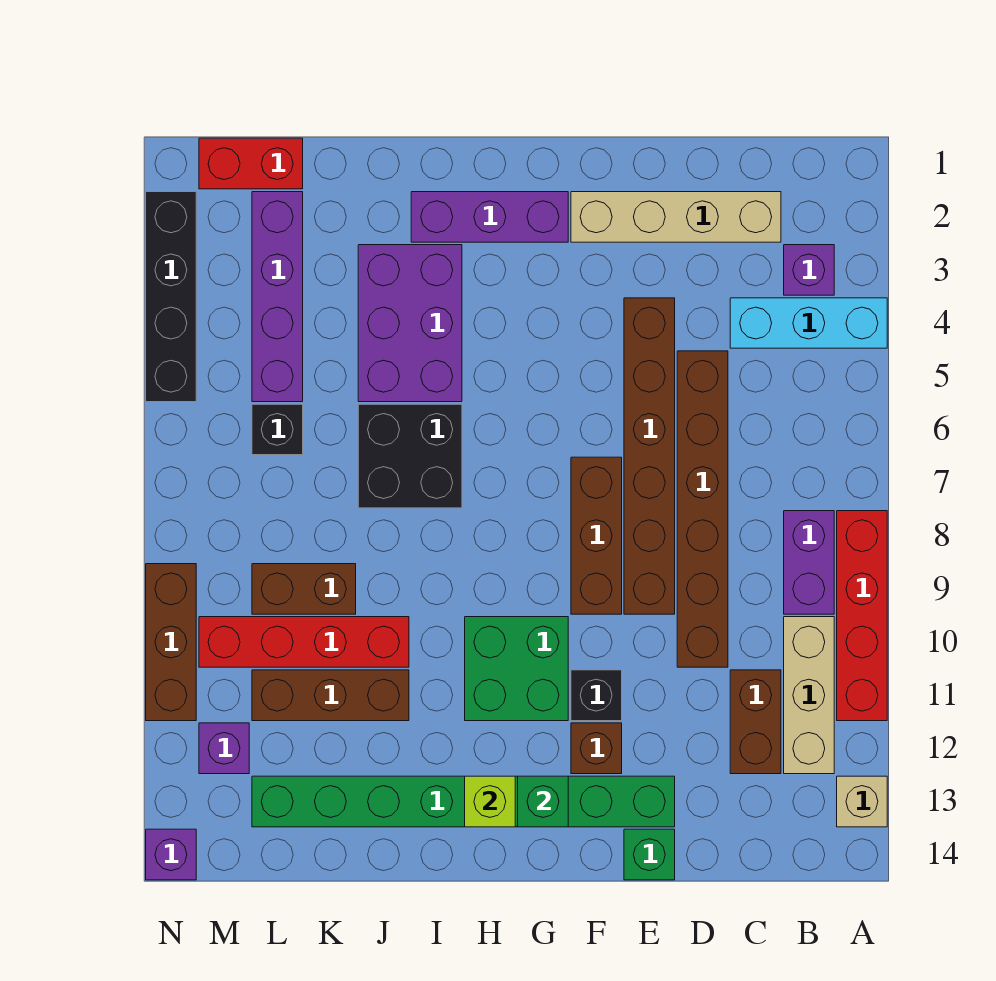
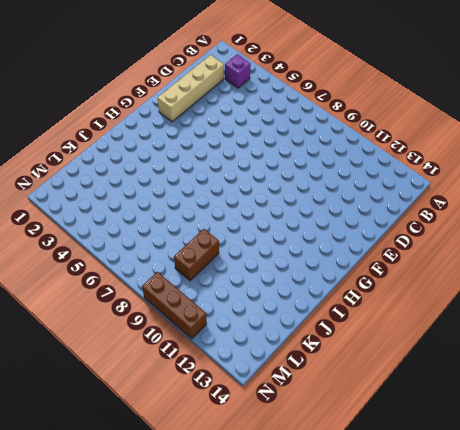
none -> cyan brick A4:C4 level 1
none -> red brick A8:A11 level 1
none -> tan brick A13 level 1
none -> purple brick B8:B9 level 1

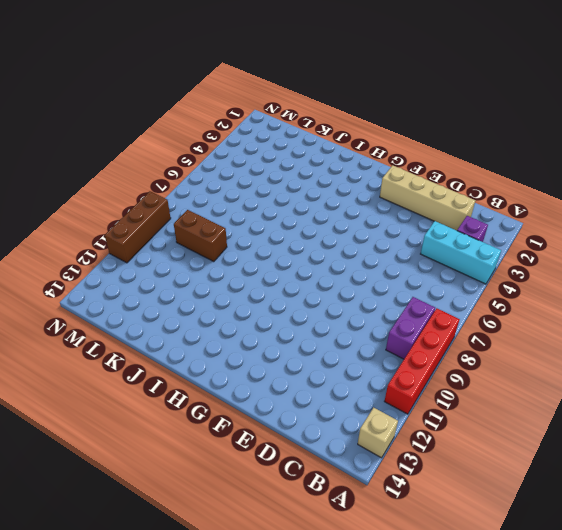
none -> tan brick B10:B12 level 1
none -> brown brick C11:C12 level 1
none -> brown brick D5:D10 level 1
none -> brown brick E4:E9 level 1

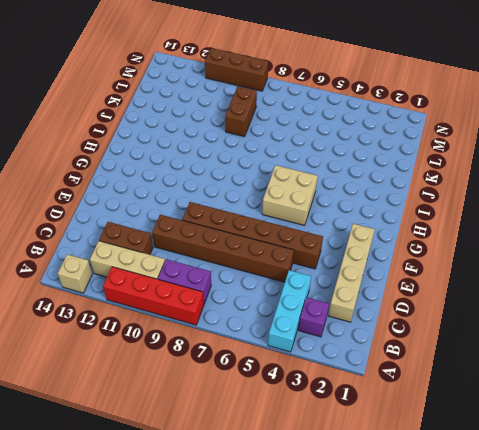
tan brick G5:H6 level 1 -> none
none -> green brick E13:L13 level 1
none -> green brick E14 level 1
none -> brown brick F7:F9 level 1
none -> black brick F11 level 1

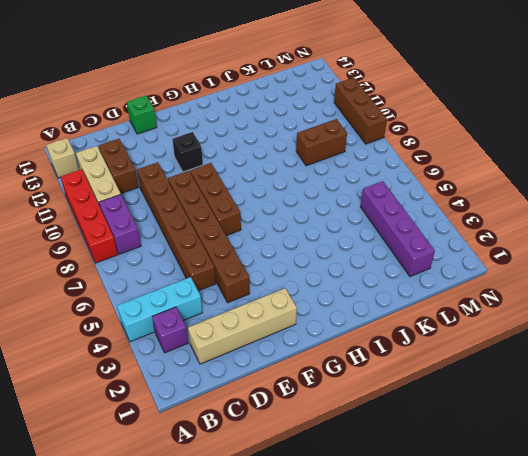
none -> green brick E13:L13 level 1
none -> brown brick F12 level 1
none -> purple brick G2:I2 level 1
none -> green brick G10:H11 level 1

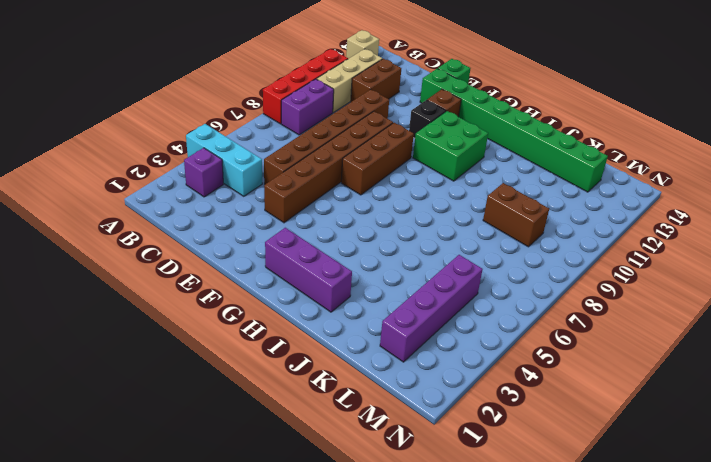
none -> tan brick C2:F2 level 1
none -> purple brick I3:J5 level 1
none -> black brick I6:J7 level 1
none -> red brick J10:M10 level 1

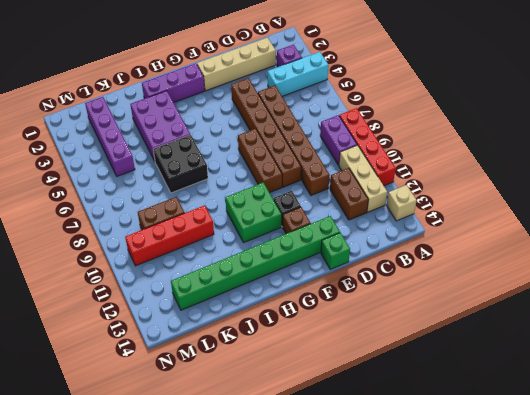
none -> brown brick J11:L11 level 1
none -> red brick L1:M1 level 1
none -> black brick L6 level 1
none -> purple brick M12 level 1

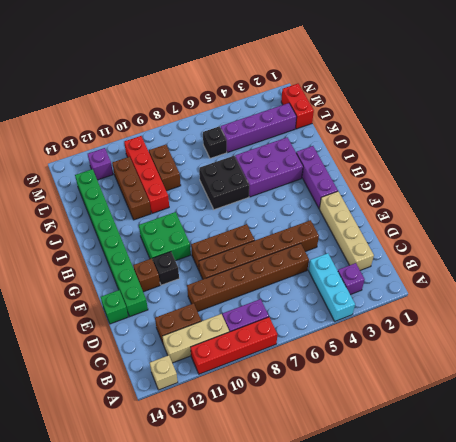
none -> black brick N2:N5 level 1
none -> brown brick N9:N11 level 1
none -> purple brick N14 level 1
none -> green brick G13 level 2

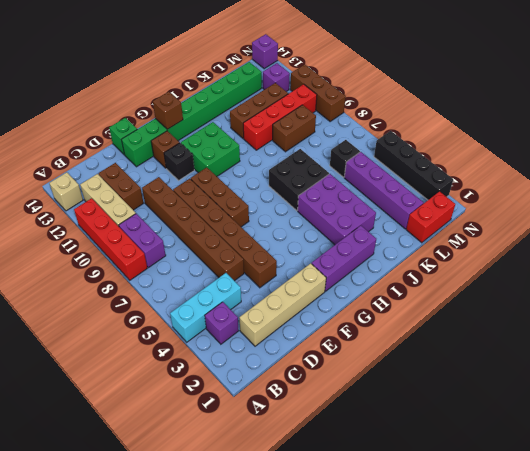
brown brick G13 level 2 -> green brick G13 level 2
none -> lime brick H13 level 2

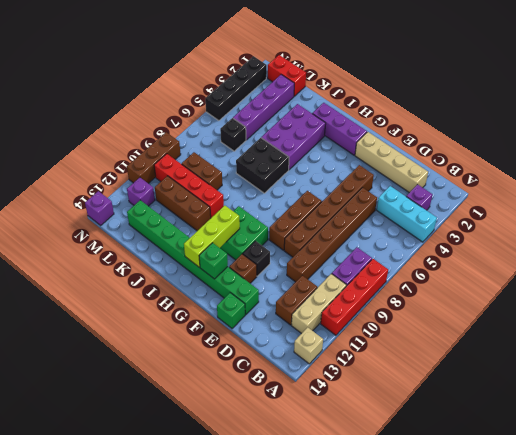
lime brick H11:H13 level 2 -> lime brick H13 level 2

